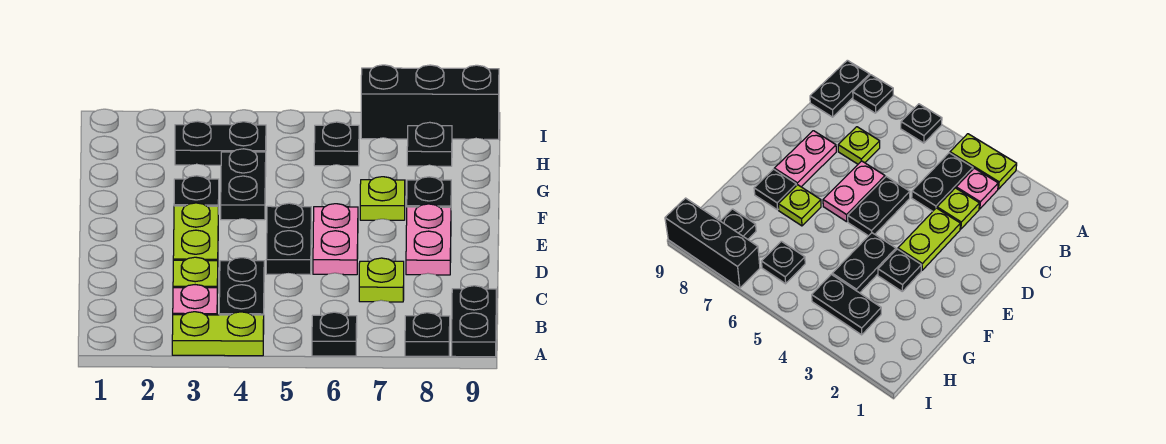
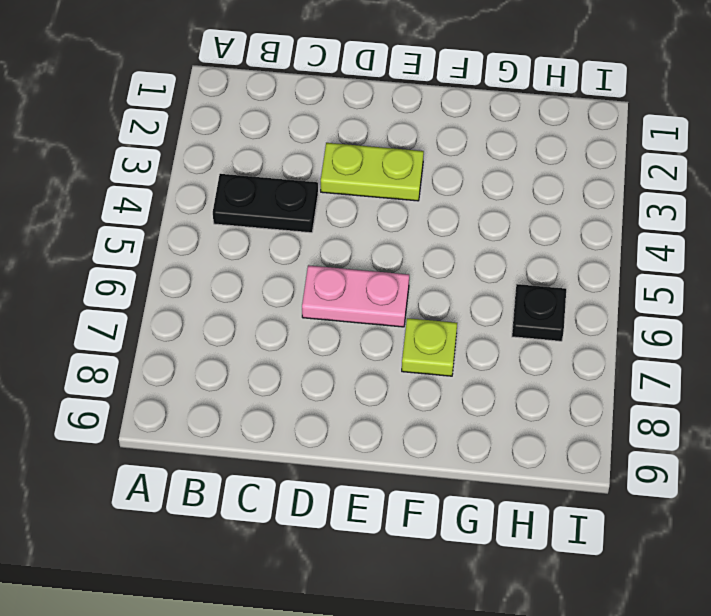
none -> lime plate A3:A4 level 1
none -> black plate A6 level 1
none -> black plate A8 level 1

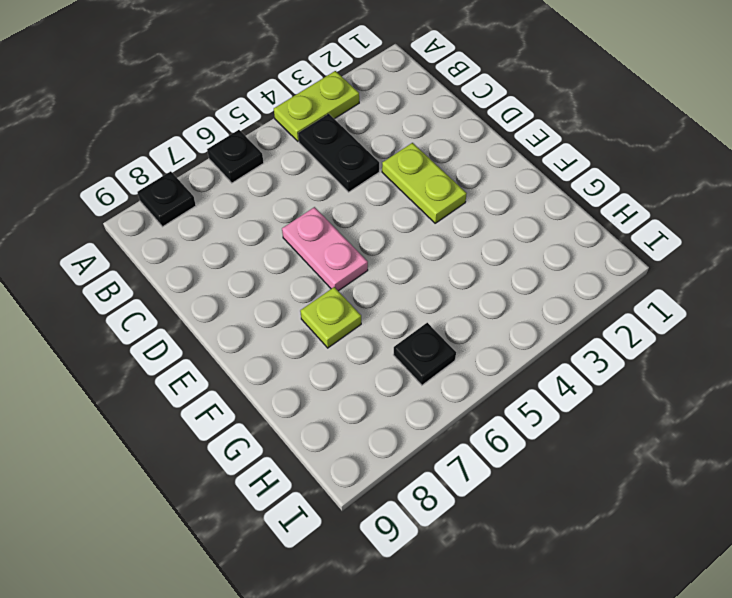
none -> black plate A9:B9 level 1
none -> pink plate B3 level 1
none -> lime plate C3 level 1

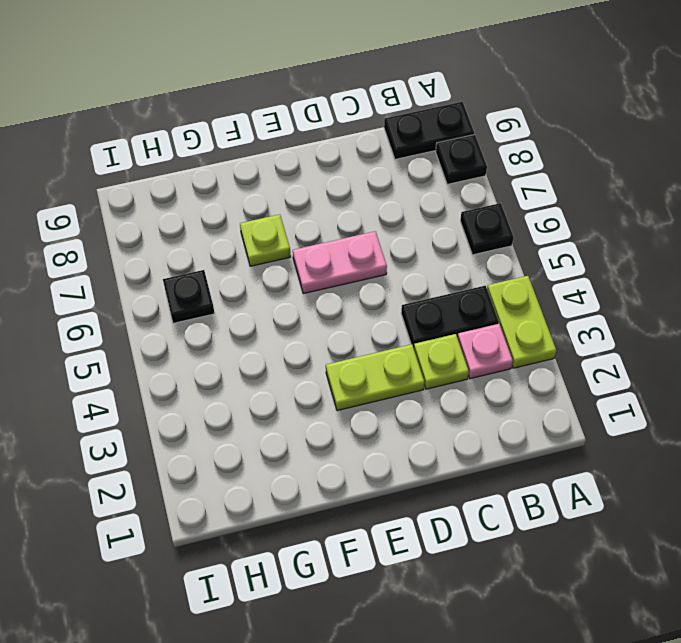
none -> lime plate C7 level 1
none -> black plate D5:E5 level 1
none -> pink plate D8:E8 level 1

